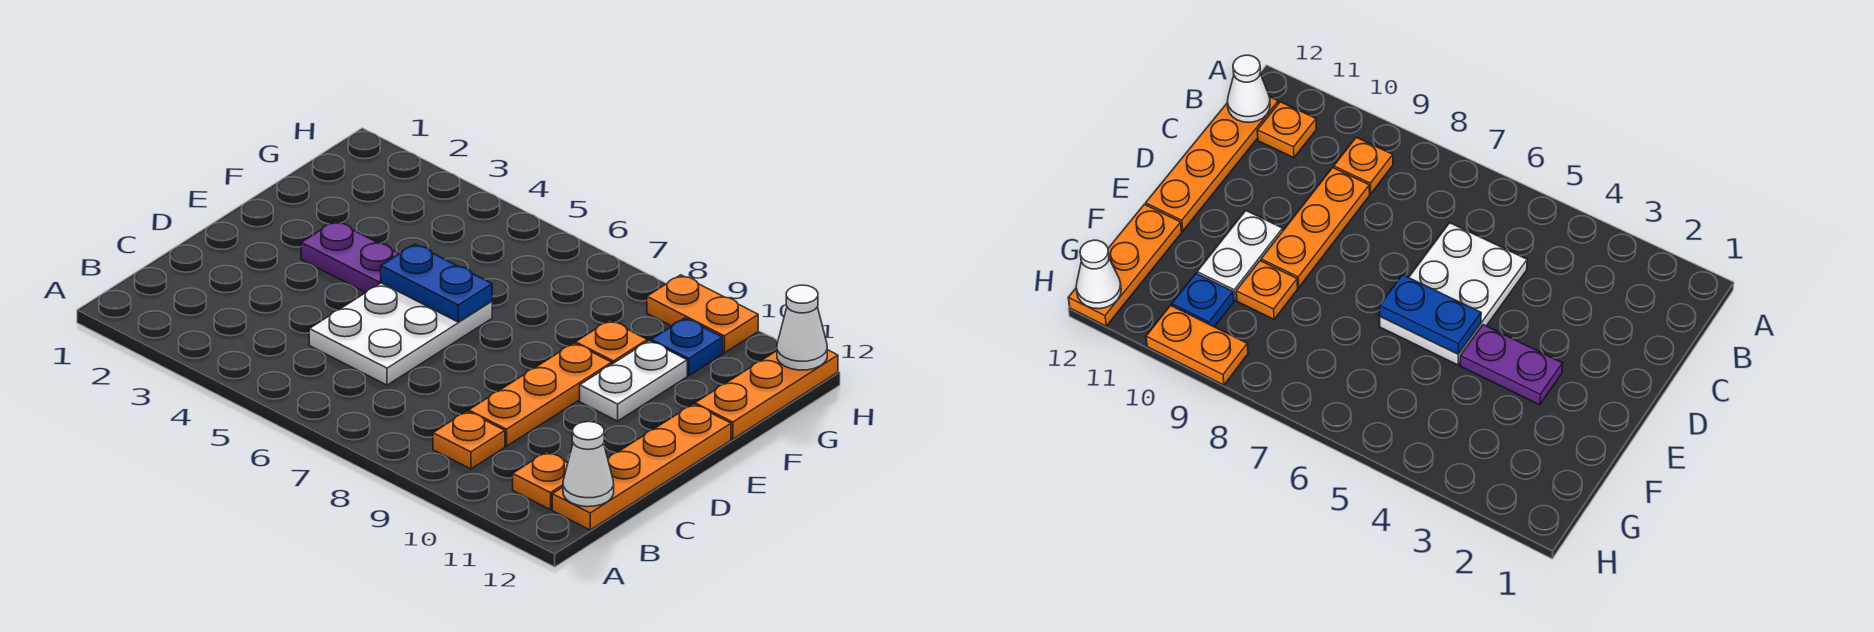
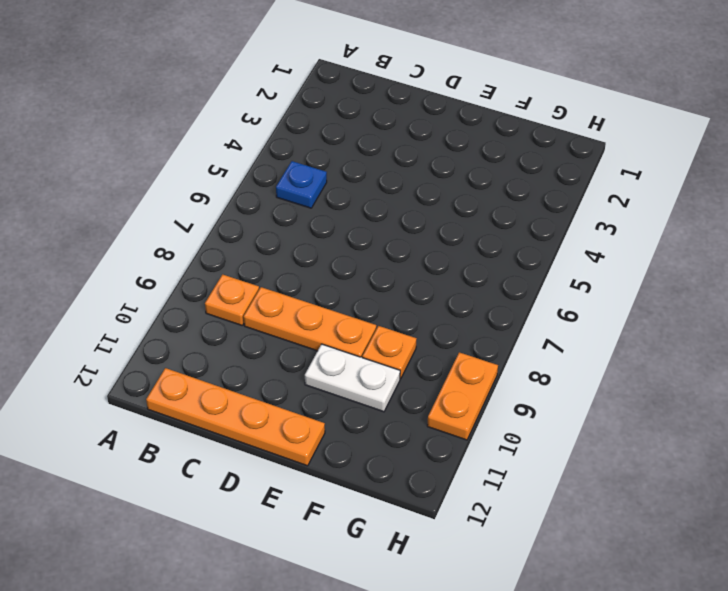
blue plate B5 level 1 -> blue plate G10 level 1
none -> orange plate B11 level 1
none -> white plate C5:E6 level 1
none -> purple plate E3:E4 level 1

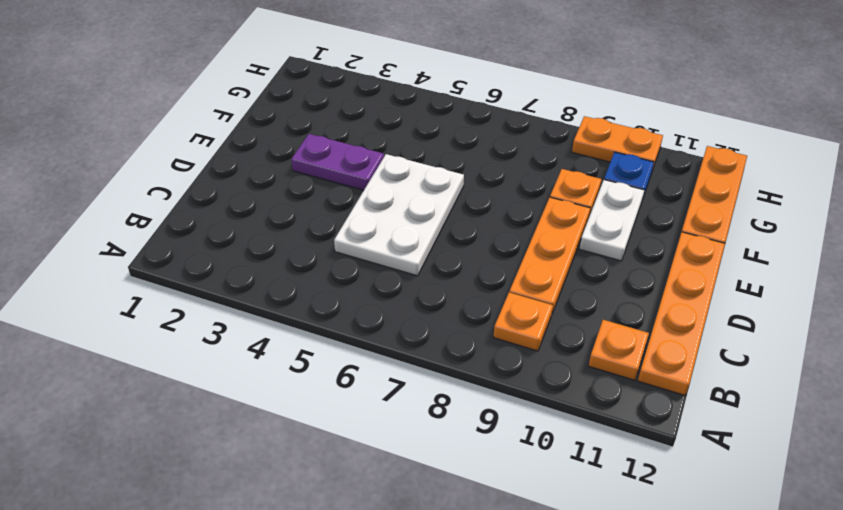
none -> white cone B12 level 2
none -> blue plate E5:E6 level 2
none -> white cone H12 level 2

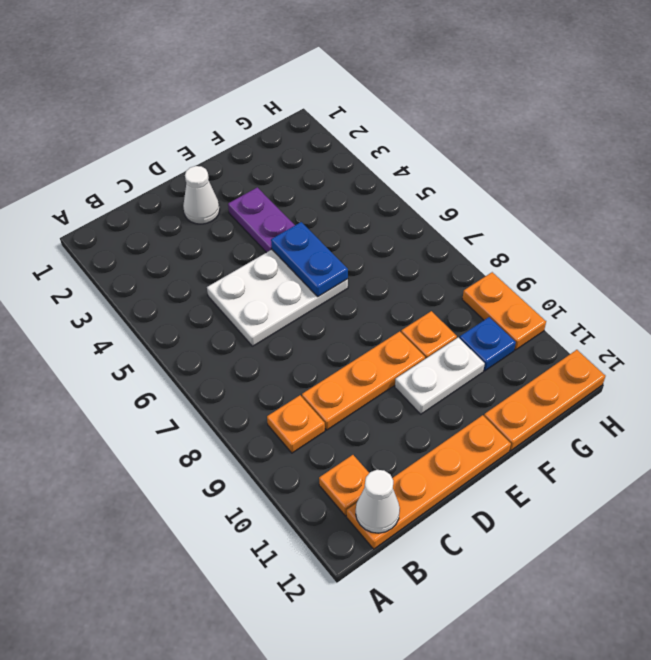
white cone D2 level 1 -> white cone H12 level 2

